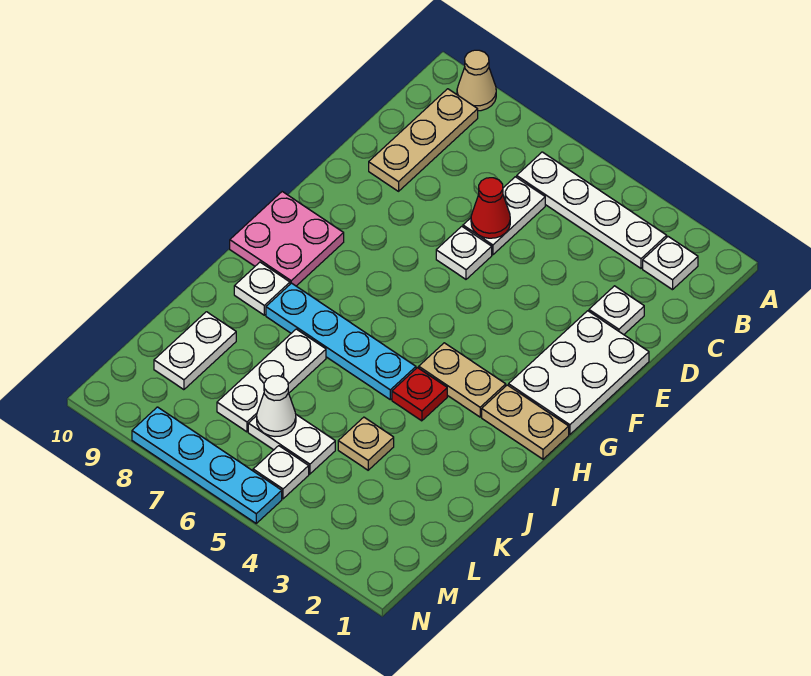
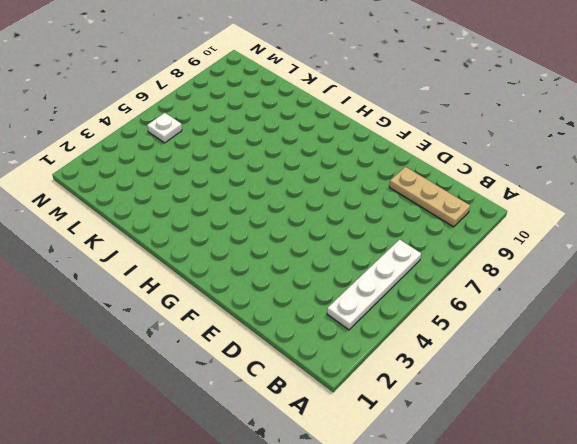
none -> tan cone A9 level 1
none -> white plate B2 level 1
none -> white plate C6:D6 level 1

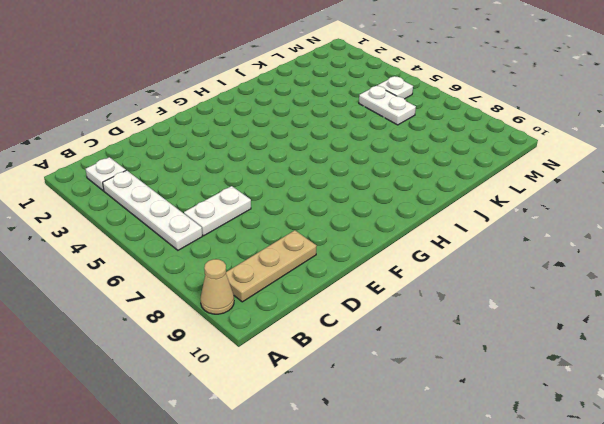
none -> white plate D2 level 1
none -> white plate E1:G2 level 1
none -> white plate E6 level 1

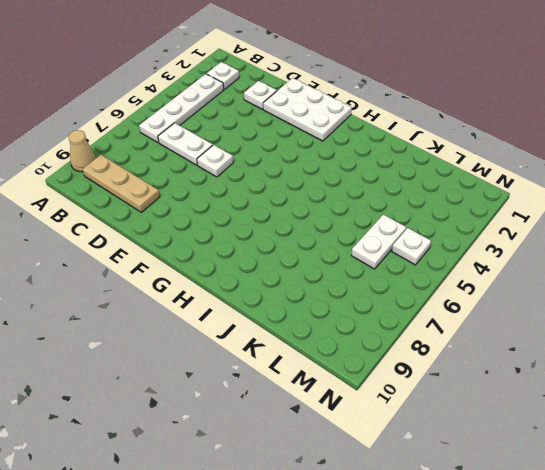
none -> pink plate G9:H10 level 1
none -> tan plate H1:H2 level 1
none -> tan plate H3:H4 level 1

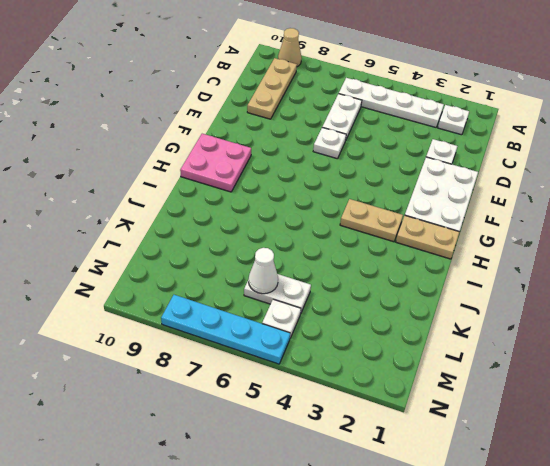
none -> red plate I4 level 1
none -> cyan plate I5:I8 level 1
none -> white plate I9 level 1

